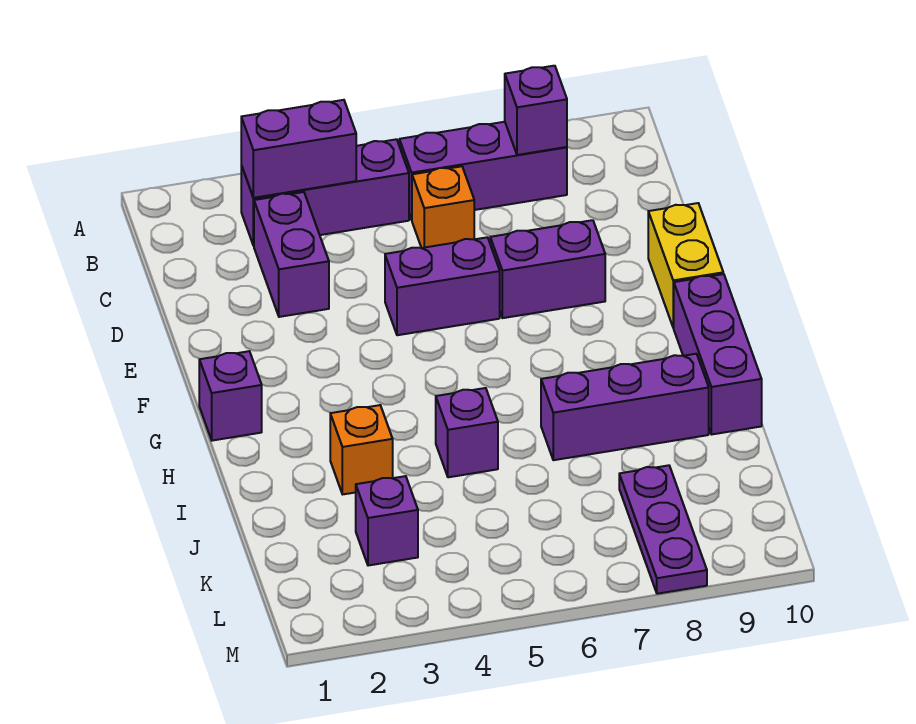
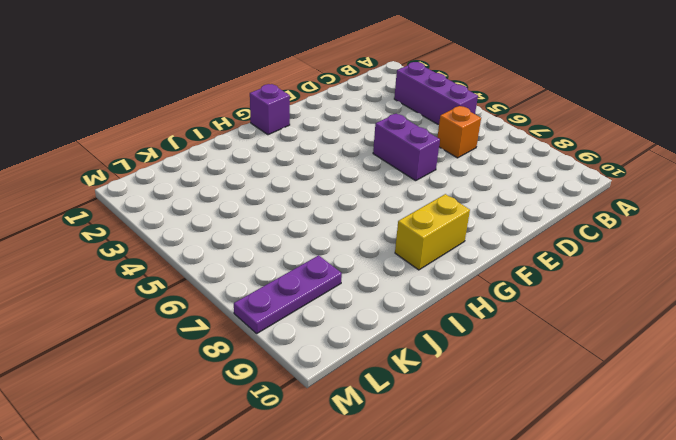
yellow brick G9:H9 level 1 -> yellow brick E10:F10 level 1
none -> purple brick B6:B8 level 1
none -> purple brick C3:D3 level 1
none -> purple brick E7:E8 level 1

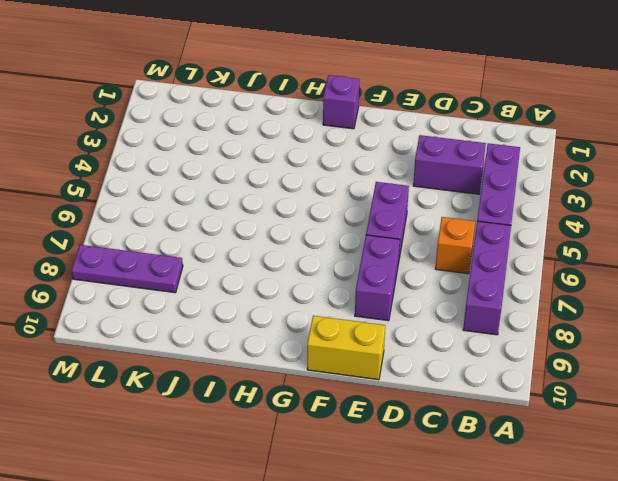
none -> purple brick G10:I10 level 1
none -> orange brick I3 level 1
none -> purple brick I5 level 1

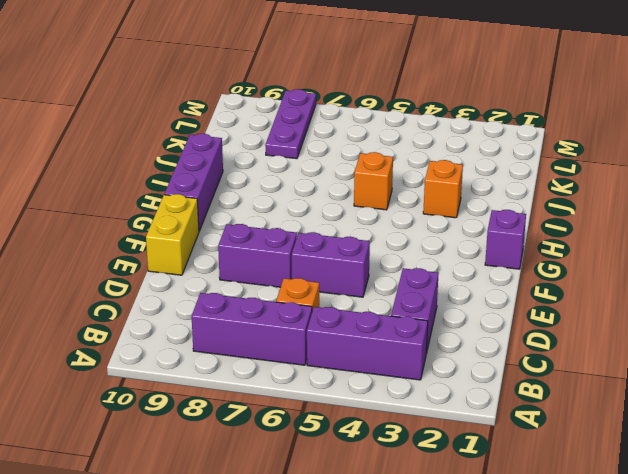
orange brick I5 level 1 -> purple brick I5 level 1
none -> purple brick I7:I9 level 1
none -> purple brick K3 level 1
none -> purple brick B3:B4 level 2

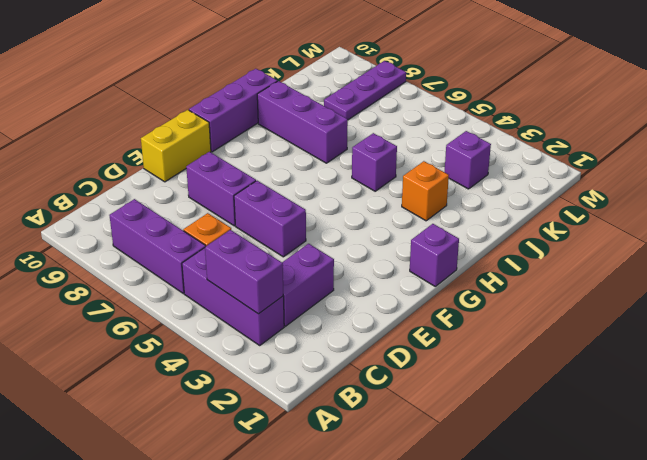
none -> purple brick B8 level 2

